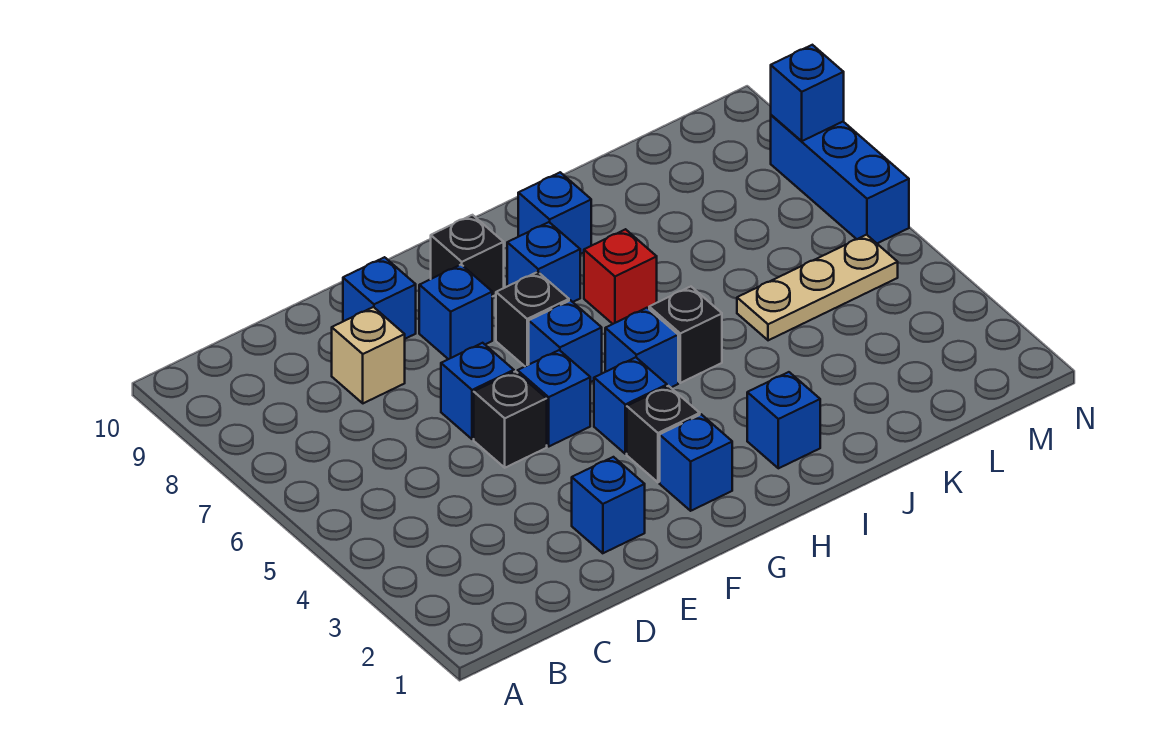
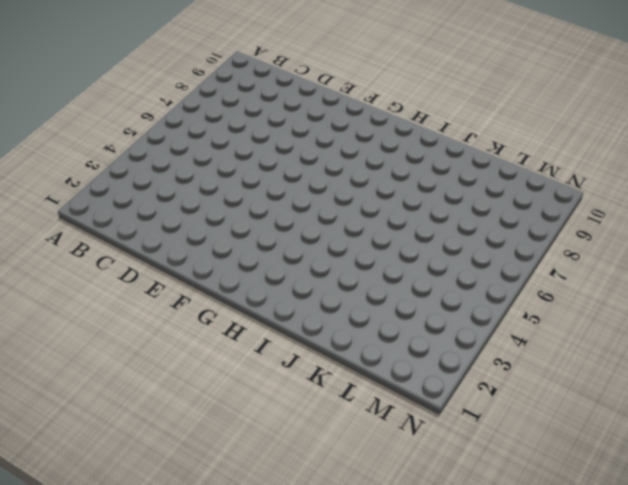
none -> tan brick D8 level 1
none -> blue brick E2 level 1
none -> black brick E5 level 1

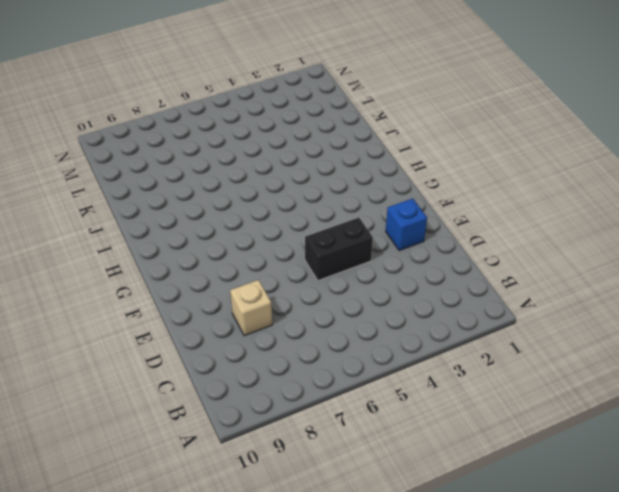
black brick E4:E5 level 1 -> black brick E5 level 1
none -> blue brick E6 level 1
none -> blue brick E9 level 1
none -> blue brick F5 level 1

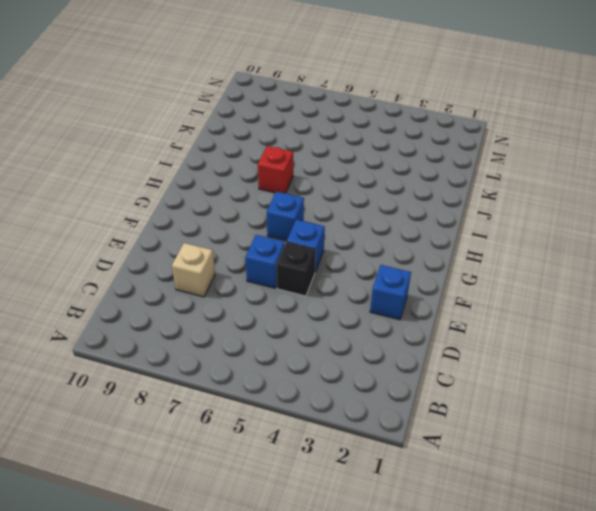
none -> blue brick E9 level 1
none -> blue brick F8 level 1
none -> blue brick G2 level 1

